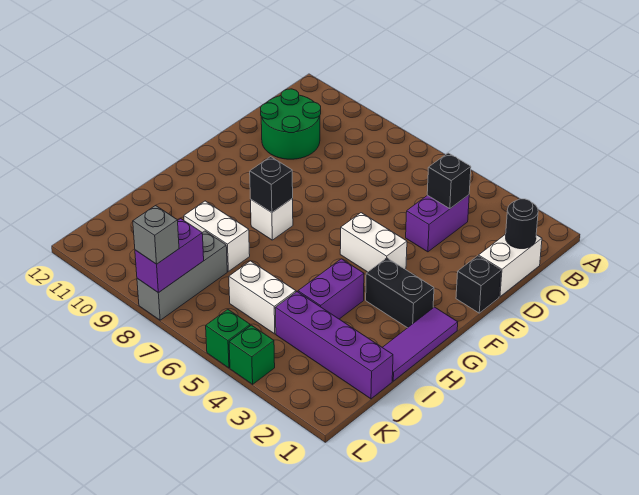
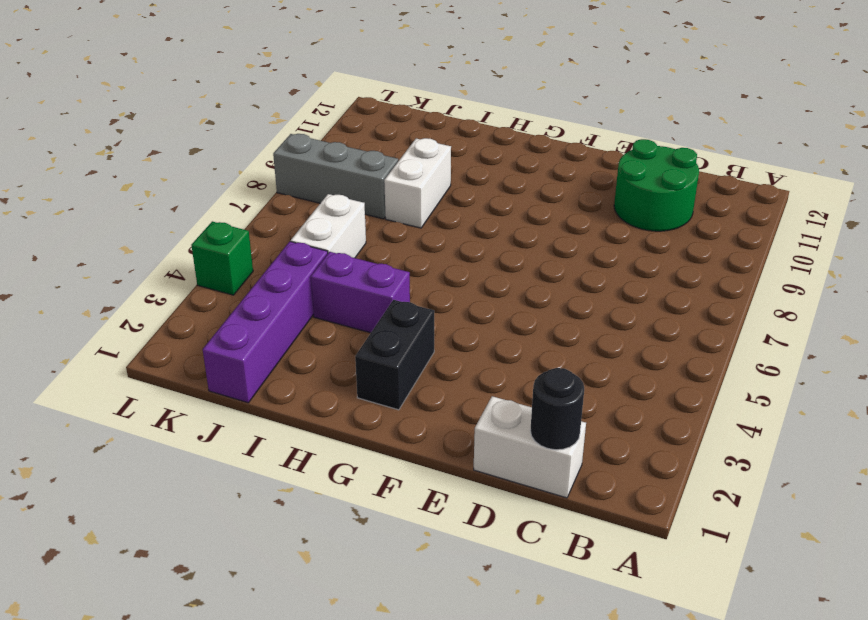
none -> purple brick C4:D4 level 1
none -> black brick E1 level 1
none -> white brick F4:F5 level 1

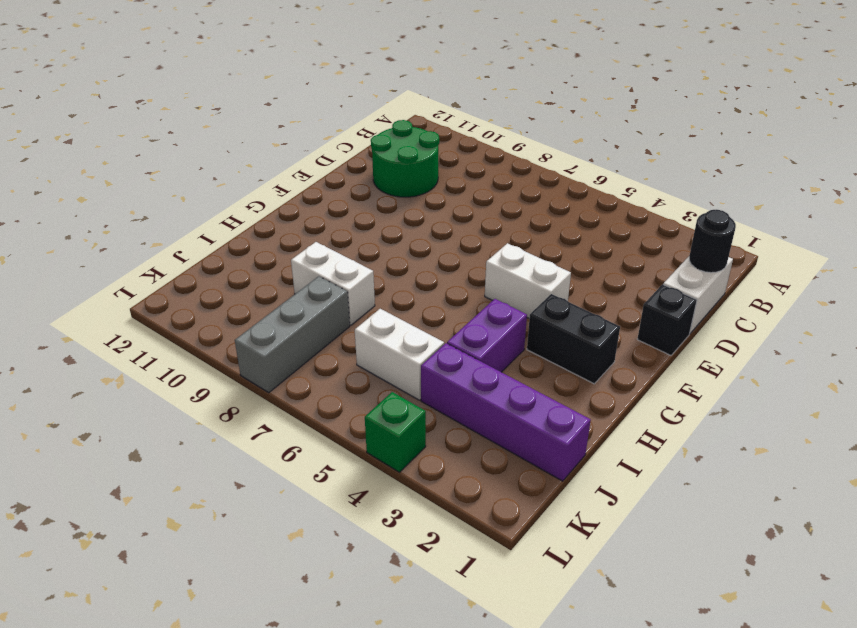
none -> purple brick C4:D4 level 1
none -> purple tile G1:I1 level 1
none -> white brick G8 level 1

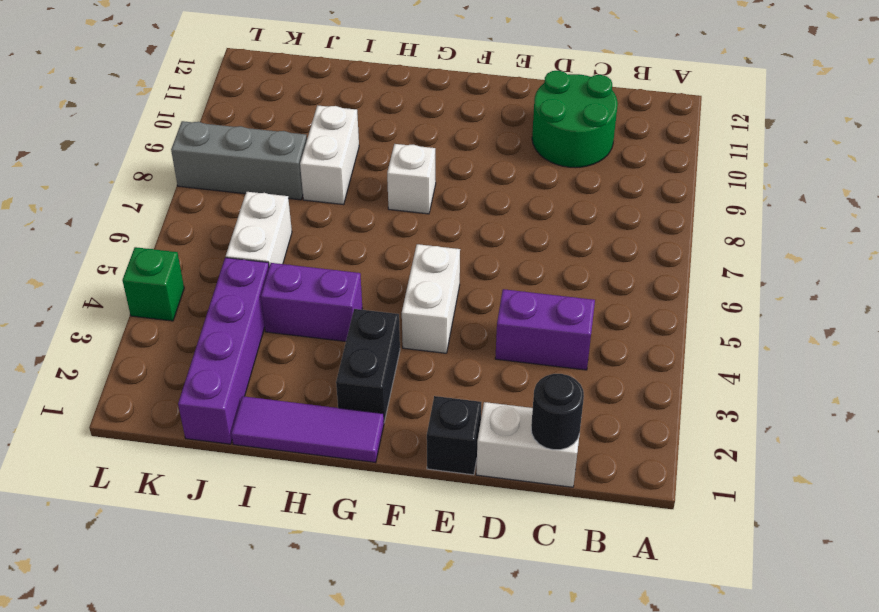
none -> green brick L5 level 1
none -> black brick C4 level 2
none -> black brick G8 level 2

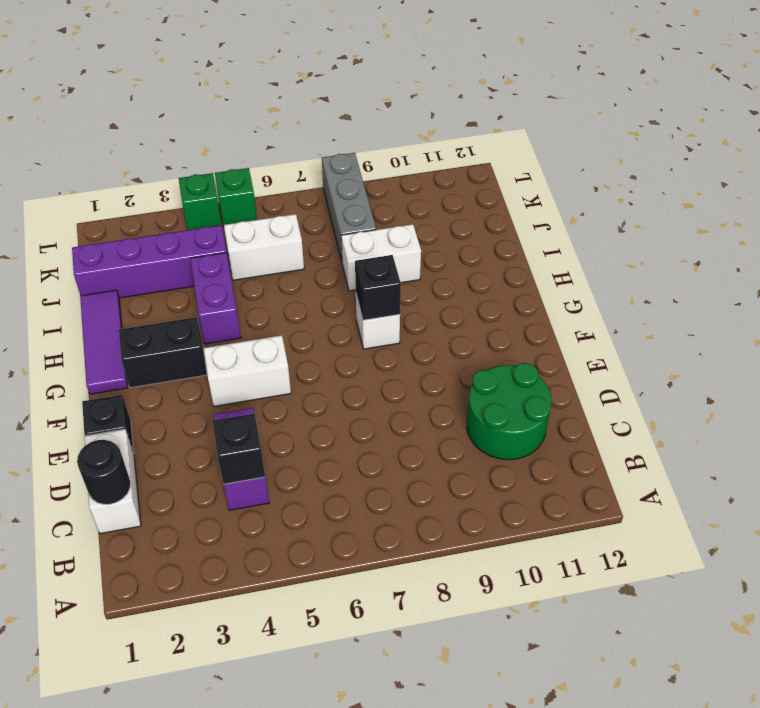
none -> purple brick K8:L8 level 2
none -> grey brick L8 level 3

